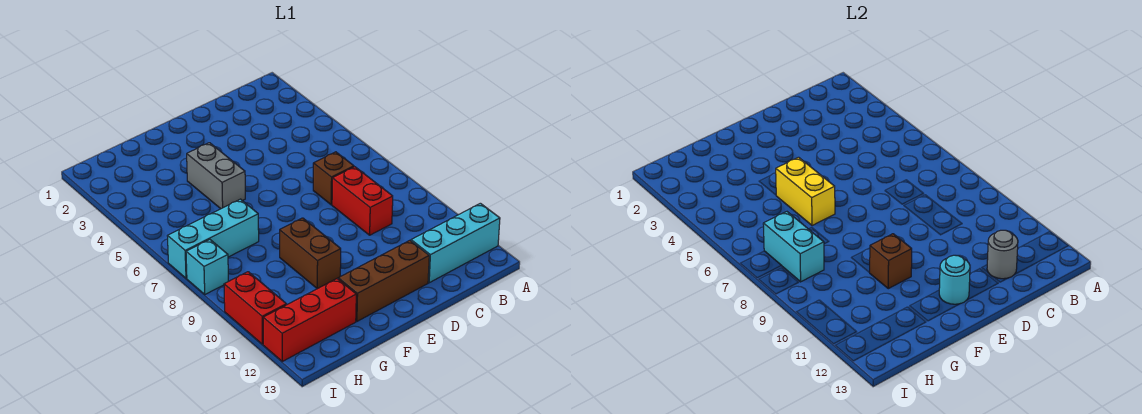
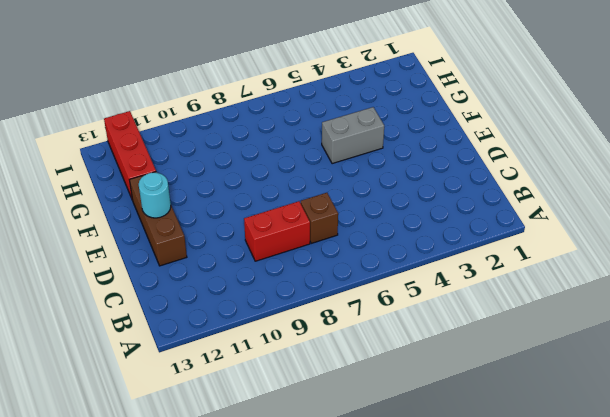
none -> cyan brick A12:C12 level 1
none -> brown brick F9:F10 level 1
none -> cyan brick G7:I7 level 1

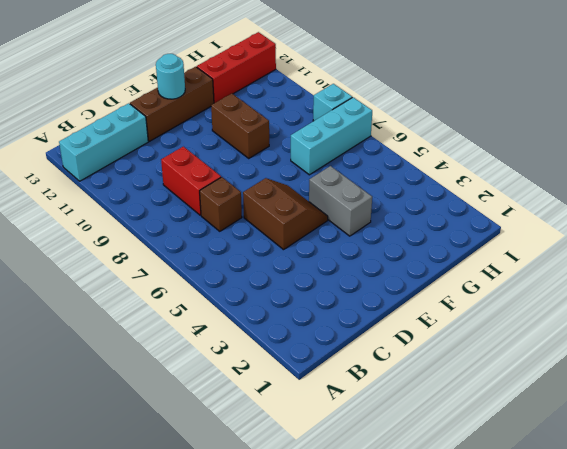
brown slope D5:E6 level 1 top D -> none
none -> red brick I10:I11 level 1
none -> grey round brick C12 level 2
none -> yellow brick F5:F6 level 2

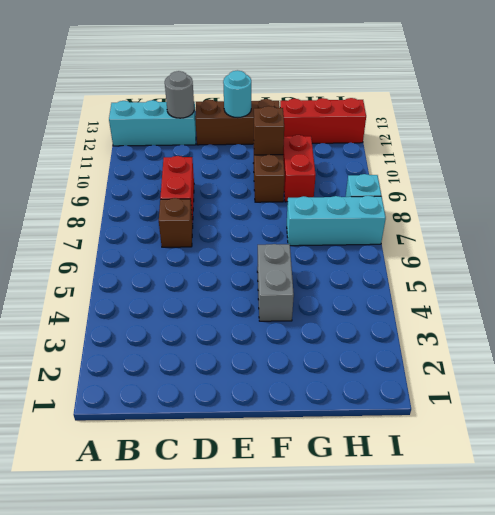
red brick G9:G10 level 1 -> red brick I10:I11 level 1
none -> yellow brick F5:F6 level 2
none -> cyan brick H7:H8 level 2

